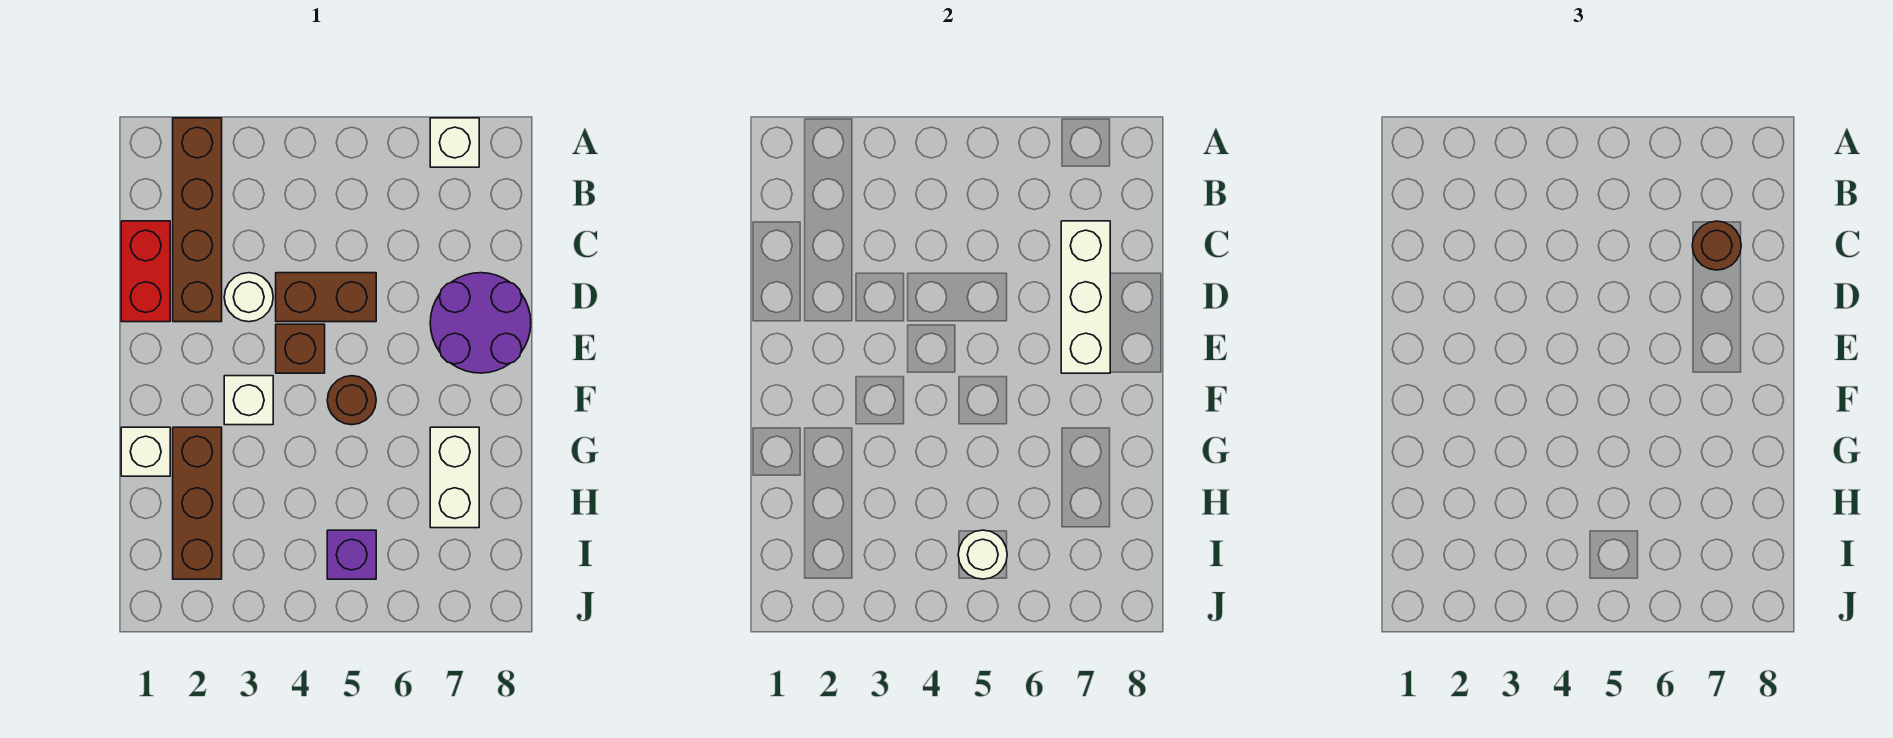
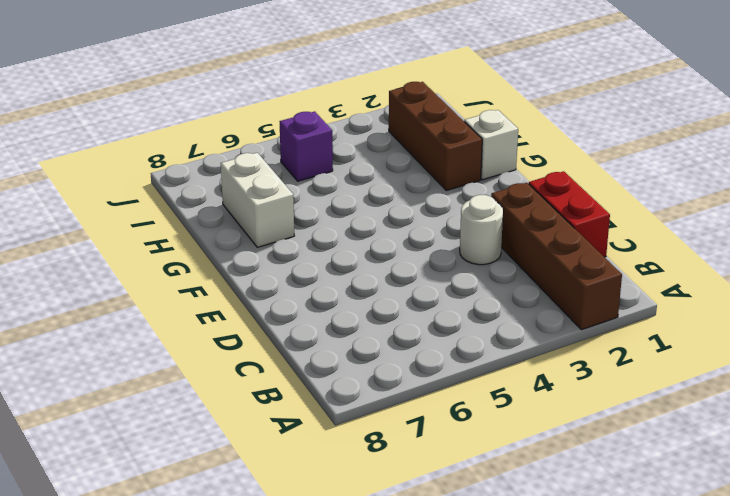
none -> white brick A7 level 1
none -> brown brick D4:D5 level 1
none -> purple round brick D7:E8 level 1

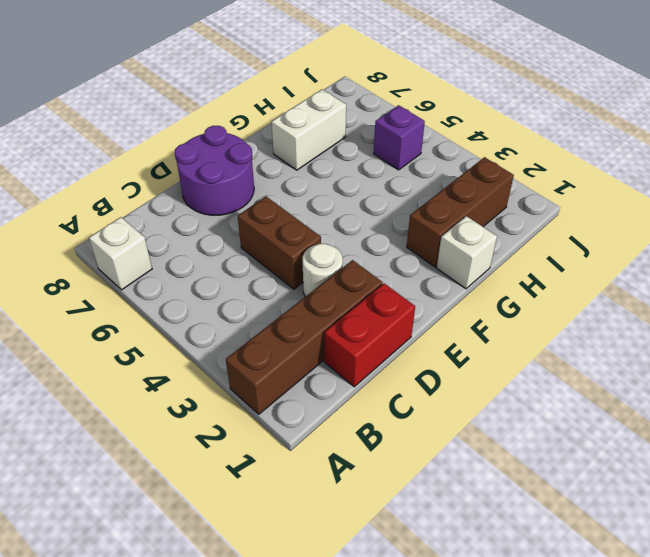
none -> brown brick E4 level 1
none -> white brick F3 level 1
none -> brown round brick F5 level 1

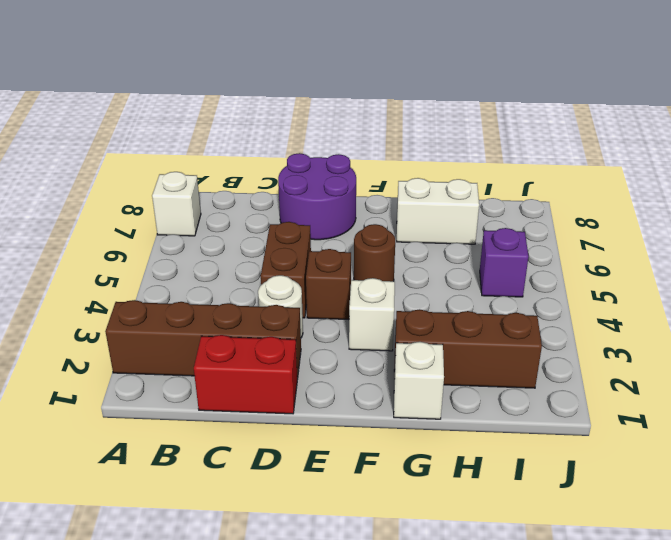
none -> white brick C7:E7 level 2
none -> white round brick I5 level 2
none -> brown round brick C7 level 3

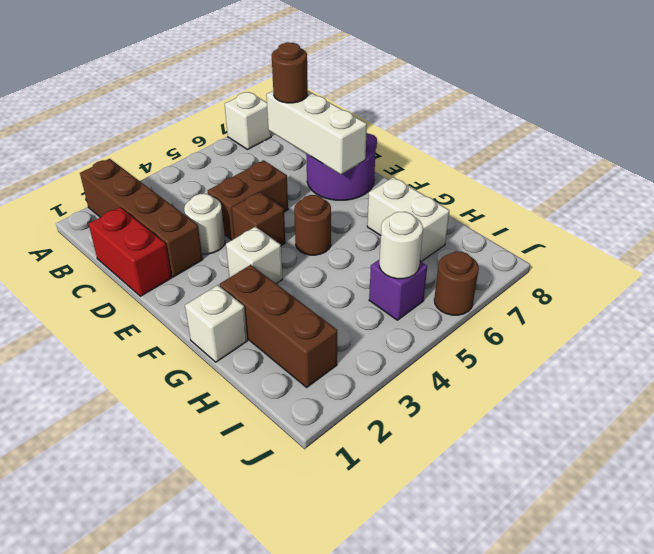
brown round brick J6 level 1 -> none

